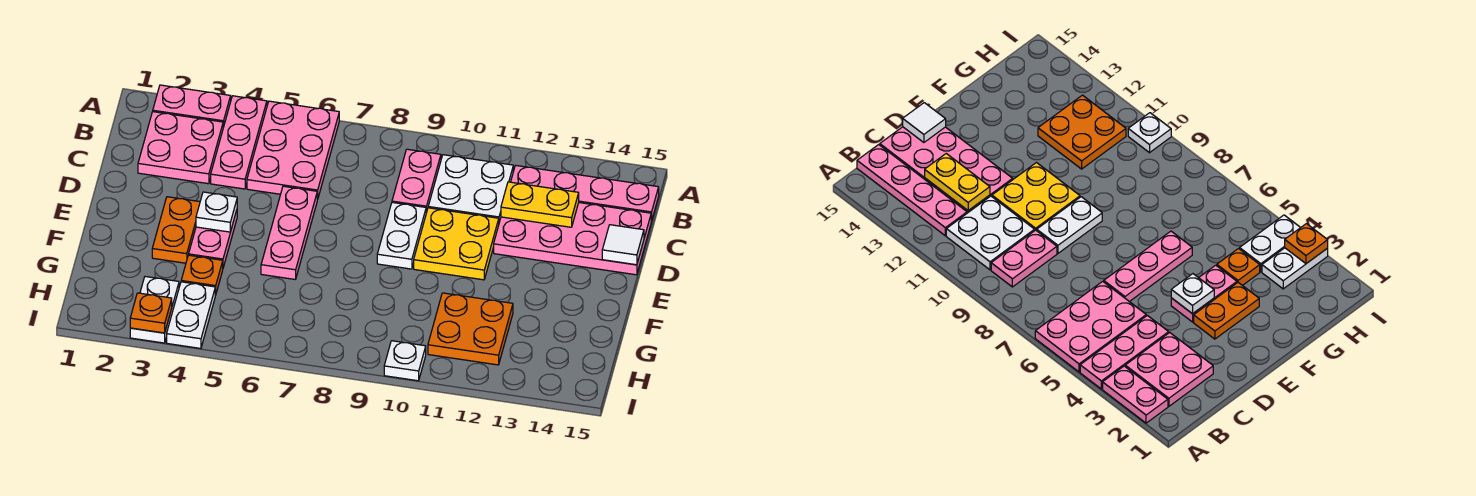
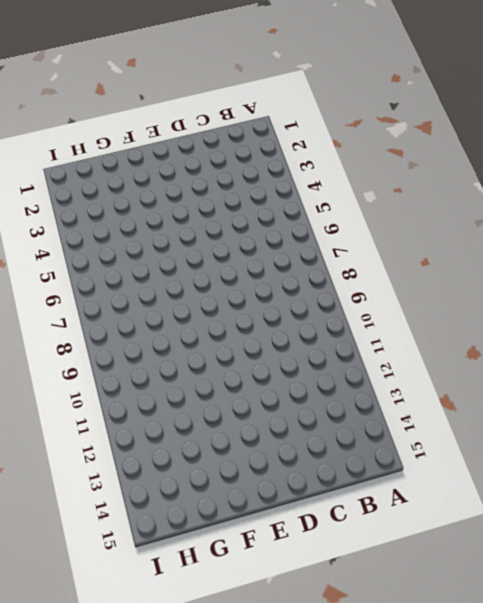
none -> pink plate A2:A3 level 1
none -> pink plate A4:C4 level 1
none -> pink plate A5:C6 level 1

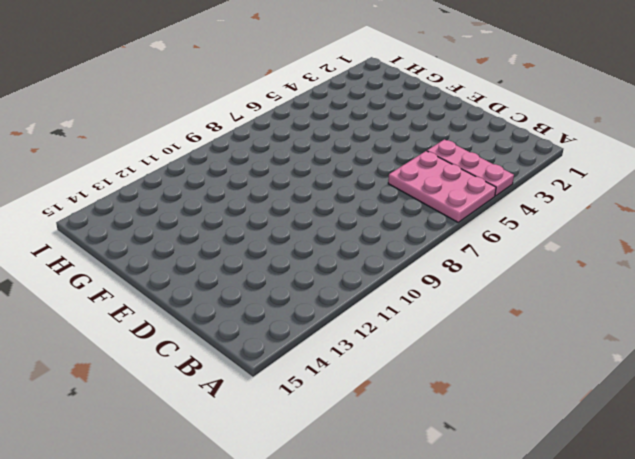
none -> pink plate A2:A3 level 1
none -> pink plate B2:C3 level 1
none -> pink plate B9:C9 level 1

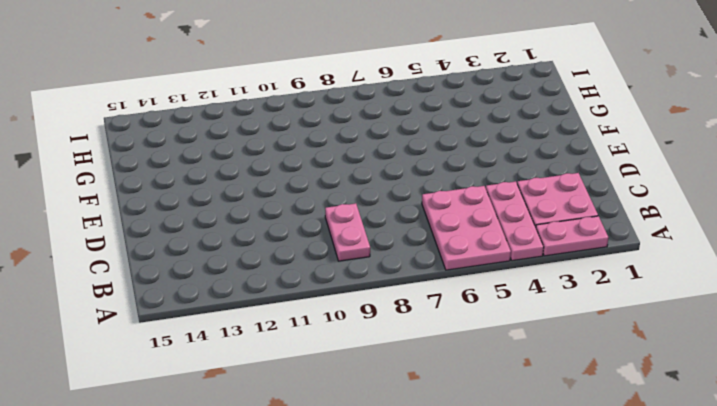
none -> white plate B10:C11 level 1
none -> pink plate B12:B15 level 1
none -> pink plate C12:D15 level 1

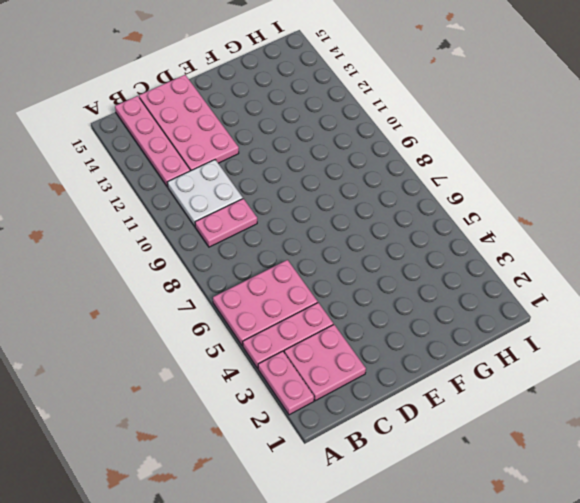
none -> pink plate D6:F6 level 1
none -> white plate D9:E9 level 1
none -> yellow plate D10:E11 level 1

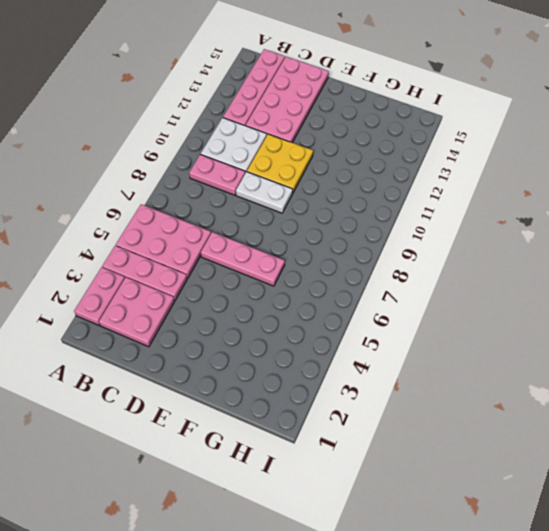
none -> orange plate E3:F3 level 1
none -> pink plate E4:F4 level 1
none -> orange plate G4 level 1

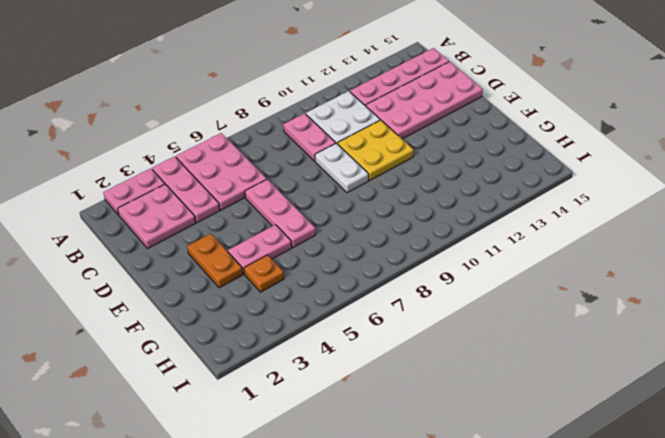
pink plate F4:F5 level 1 -> pink plate E4:F4 level 1
none -> orange plate G11:H12 level 1
none -> white plate H3:I3 level 1
none -> white plate H4:I4 level 1

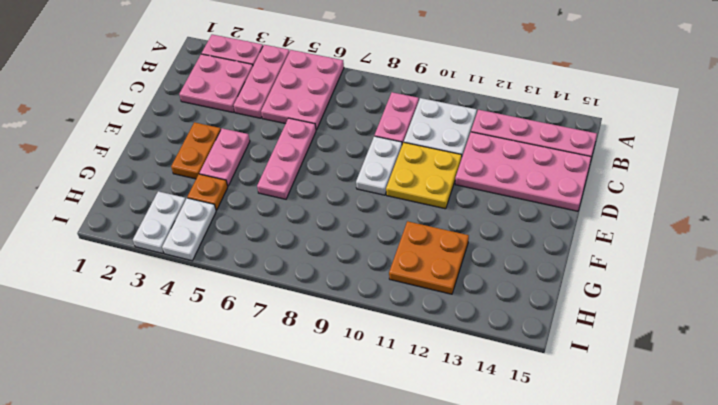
none -> white plate I10 level 1
none -> yellow plate C12:C13 level 2
none -> white tile D15 level 2

